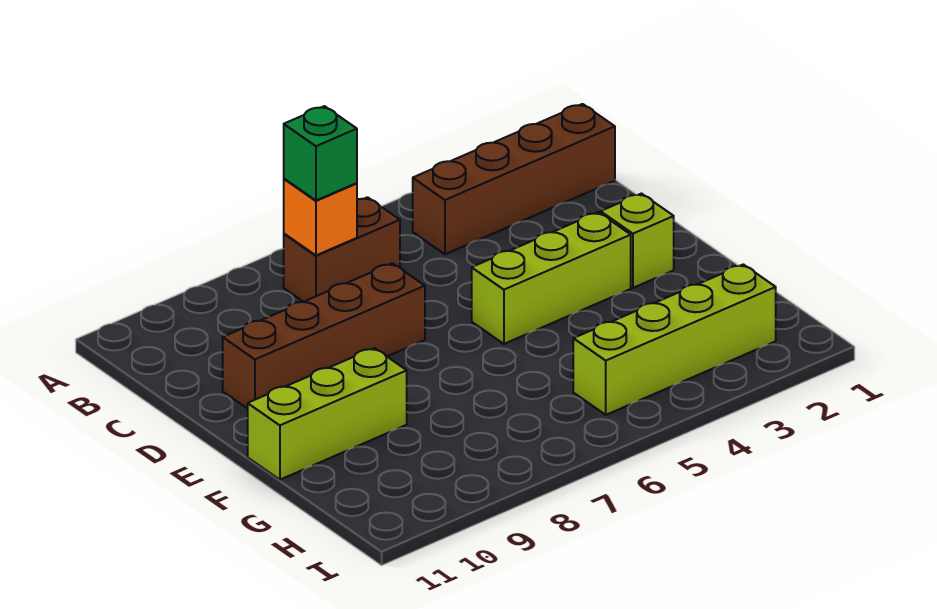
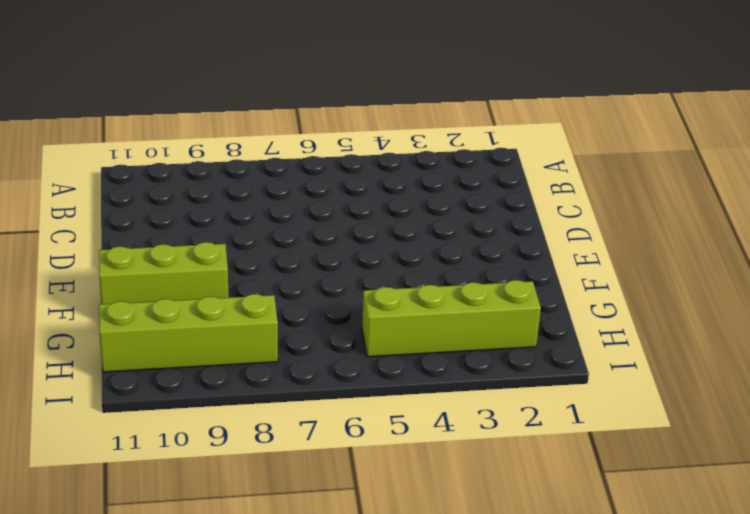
lime brick H8:H11 level 1 -> none
none -> brown brick B1:B4 level 1
none -> brown brick B6:B7 level 1

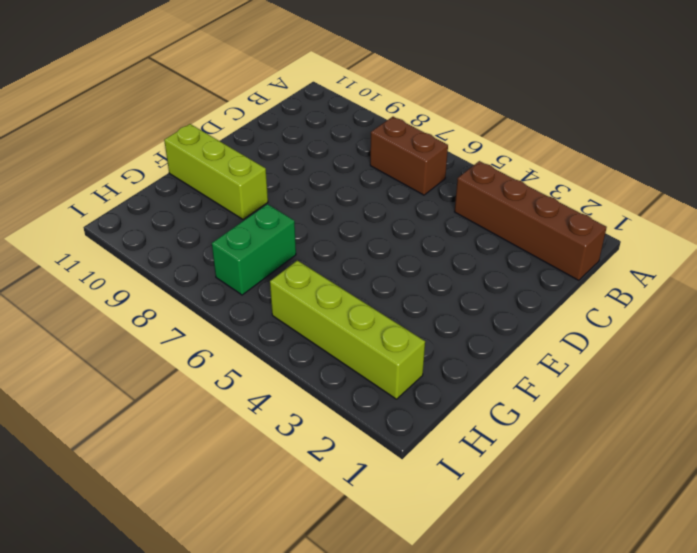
green brick G7:H7 level 1 -> none
none -> brown brick D7:D10 level 1
none -> lime brick E2 level 1

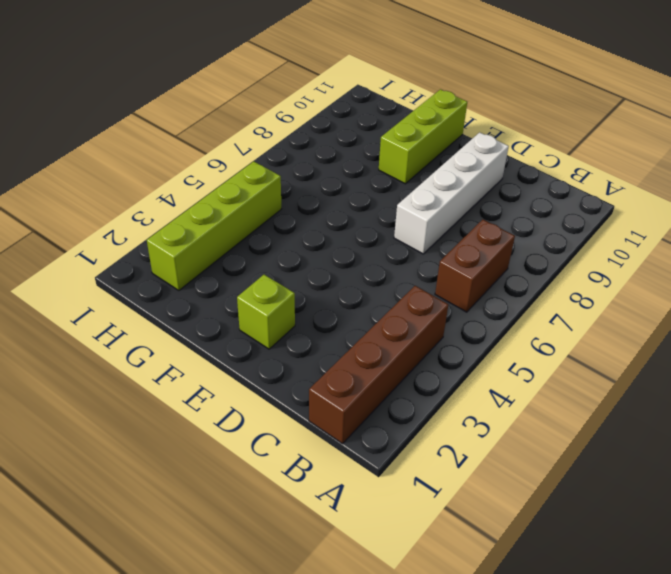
white brick D7:D10 level 1 -> brown brick D7:D10 level 1
none -> lime brick E3:E5 level 1
none -> orange brick B7 level 2

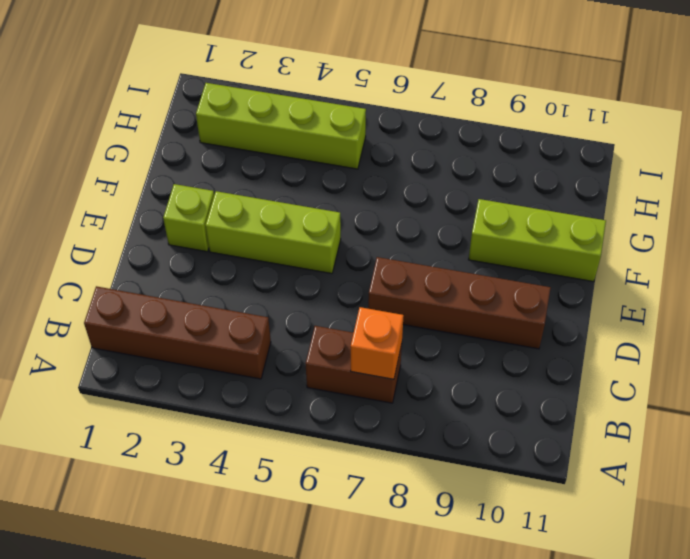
none -> green brick B7 level 3

